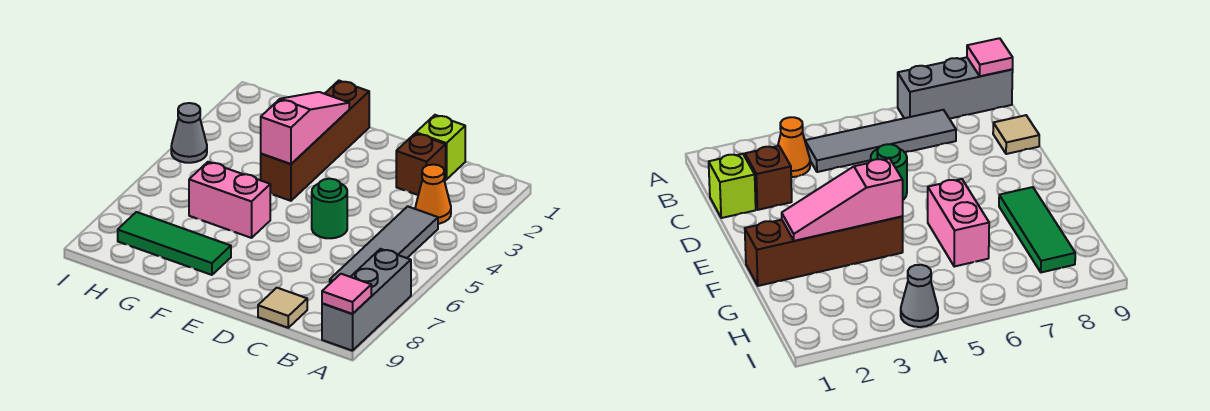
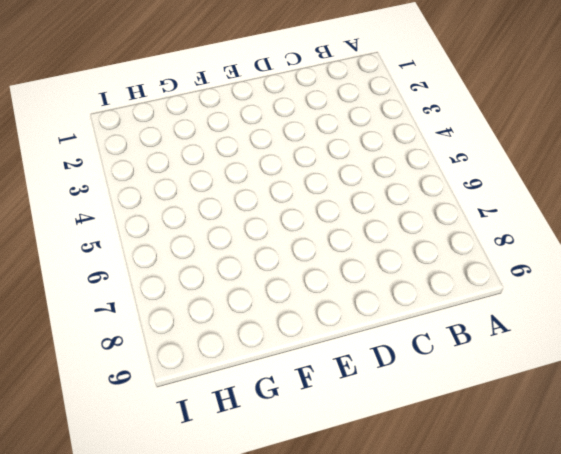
none -> grey brick A7:A9 level 1
none -> orange cone B3 level 1
none -> grey tile B4:B7 level 1

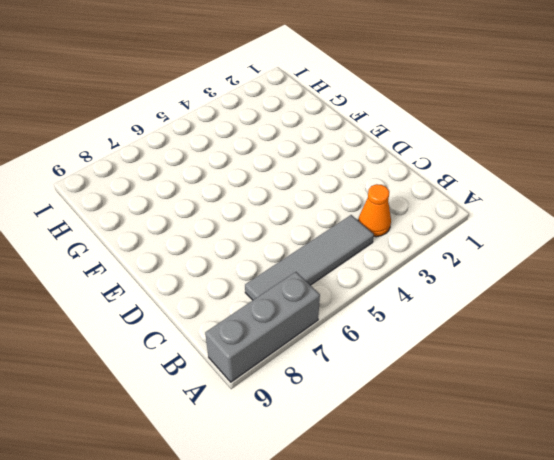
none -> lime brick C1 level 1
none -> brown brick C2 level 1
none -> tan tile C9 level 1

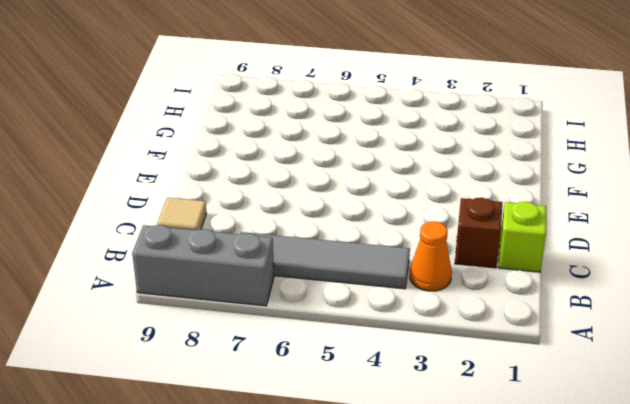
none -> green round brick D5 level 1
none -> brown brick F1:F4 level 1
none -> pink brick F6:G6 level 1

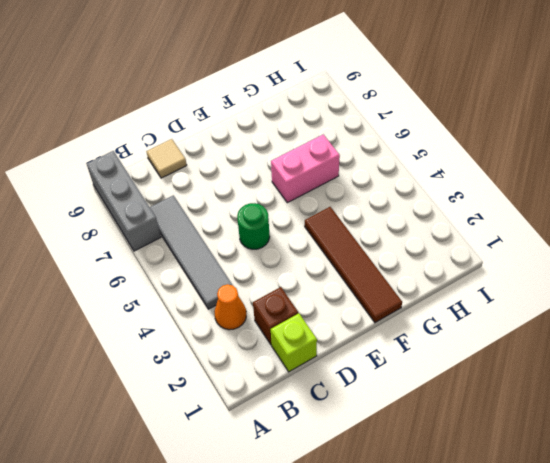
brown tile F1:F4 level 1 -> brown brick F1:F4 level 1
none -> green tile F8:H8 level 1
none -> grey cone I4 level 1
none -> pink tile A9 level 2

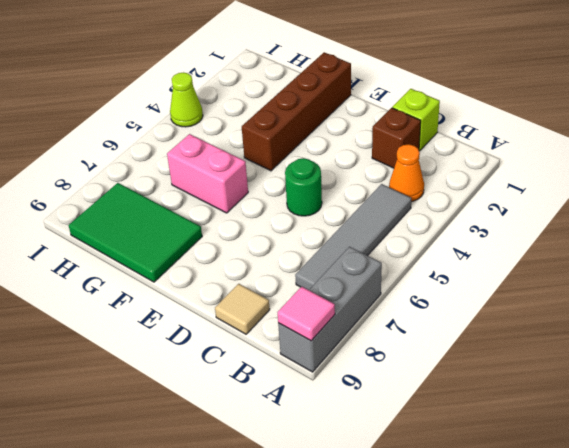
green tile F8:H9 level 1 -> green tile F8:H8 level 1
lime cone I4 level 1 -> grey cone I4 level 1
none -> pink slope F2:F4 level 2 top 4

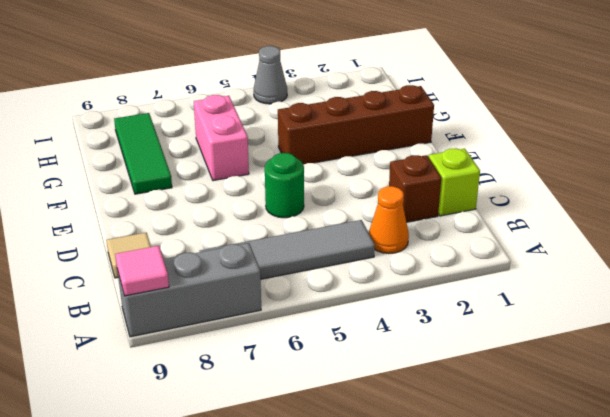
none -> pink slope F2:F4 level 2 top 4

